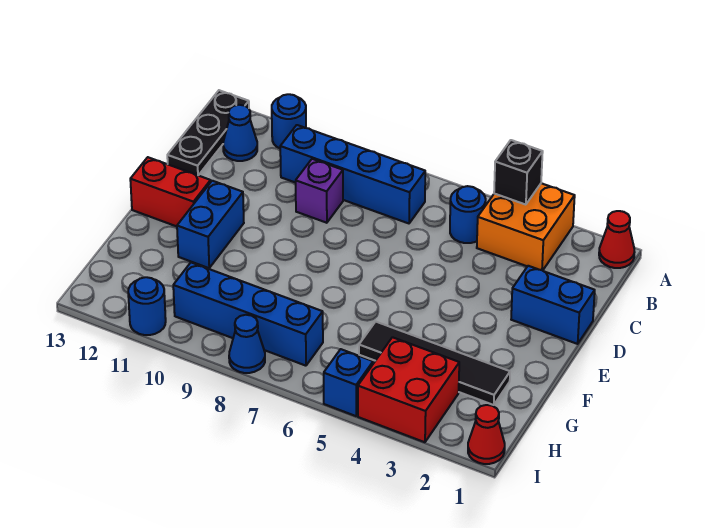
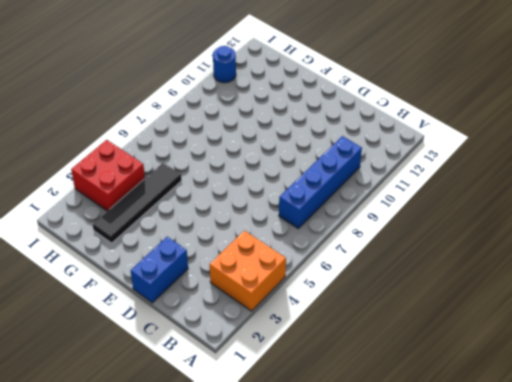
none -> red cone A1 level 1
none -> blue round brick A11 level 1
none -> black plate A13:C13 level 1

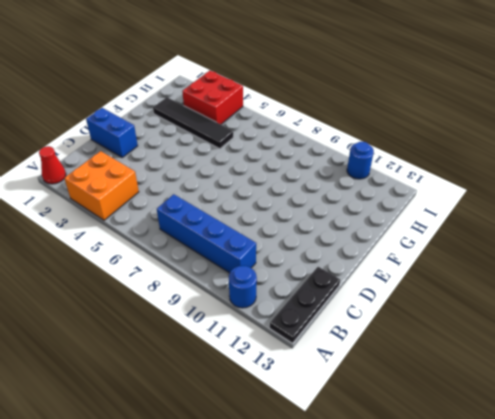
none -> blue round brick B5 level 1
none -> blue cone B12 level 1
none -> purple brick C9 level 1

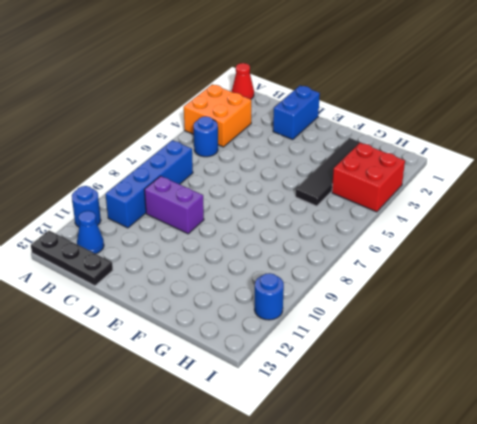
purple brick C9:D9 level 1 -> purple brick C9 level 1
none -> blue brick E11:F11 level 1
none -> red brick E12:E13 level 1
none -> blue brick H7:H10 level 1

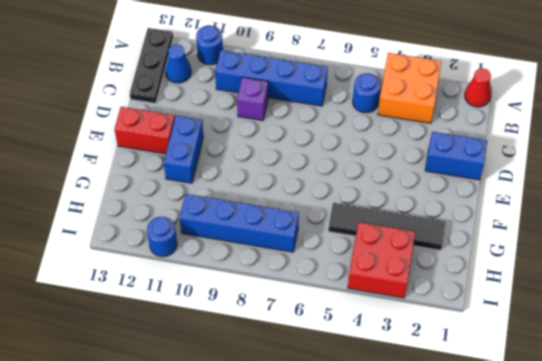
none -> red cone I1 level 1
none -> blue brick I5 level 1
none -> blue cone I8 level 1

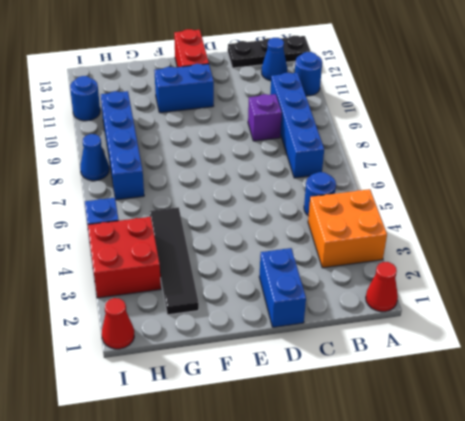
none -> black brick A4 level 2

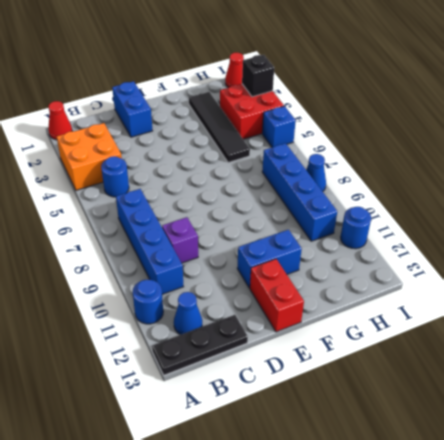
black brick I3 level 2 -> black brick A4 level 2

